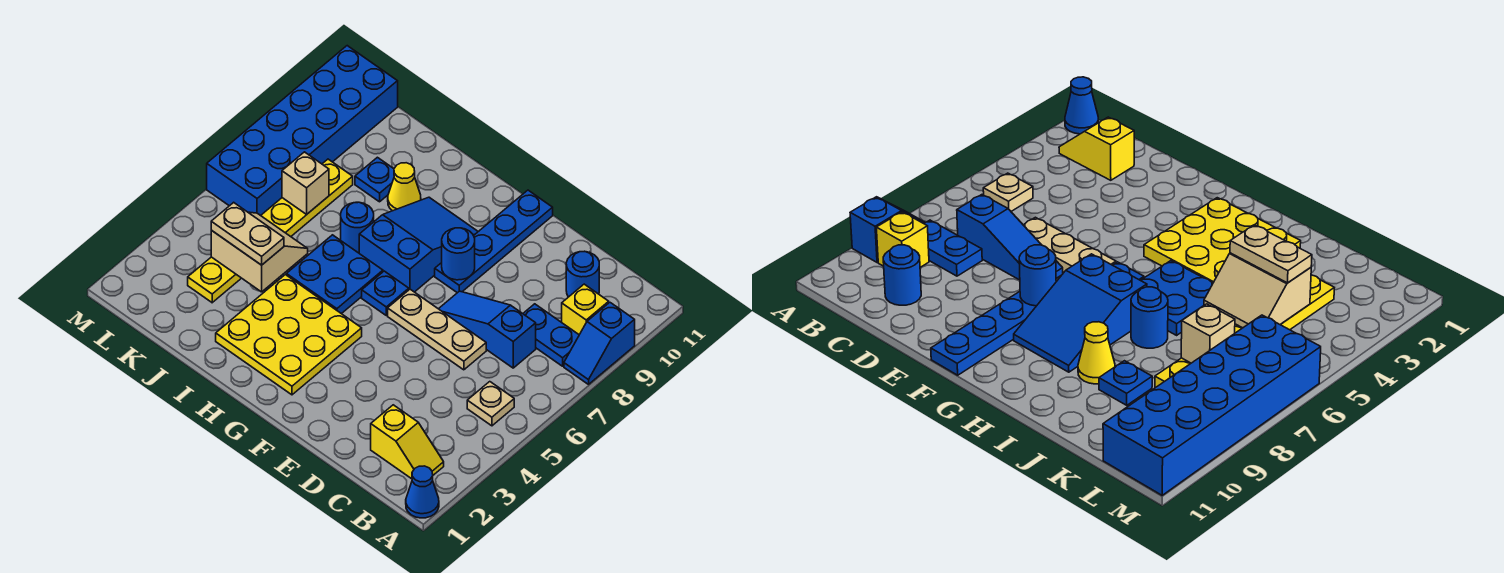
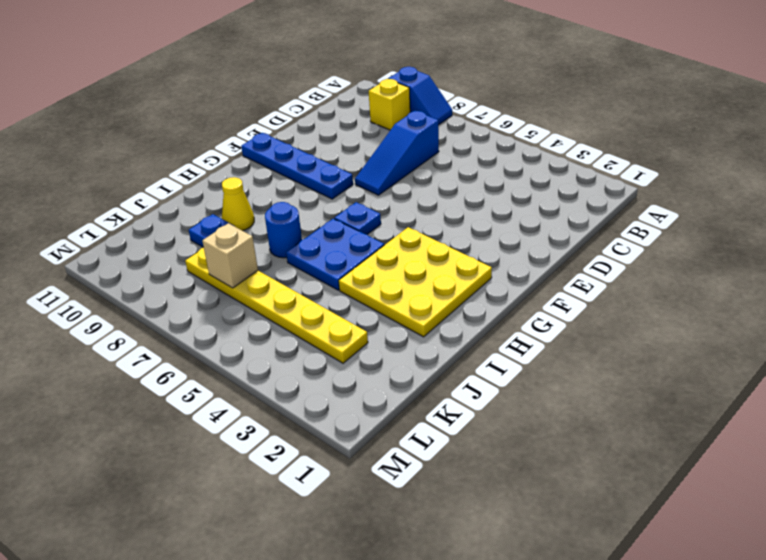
none -> blue cone A1 level 1
none -> yellow slope B2:C2 level 1 top C
none -> tan plate B5 level 1

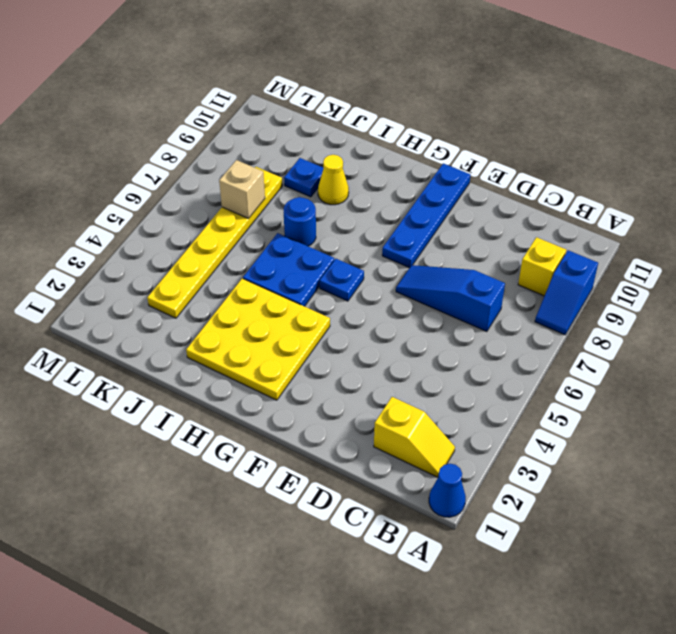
none -> tan plate B5 level 1
none -> blue plate B8:C8 level 1
none -> blue round brick C10 level 1

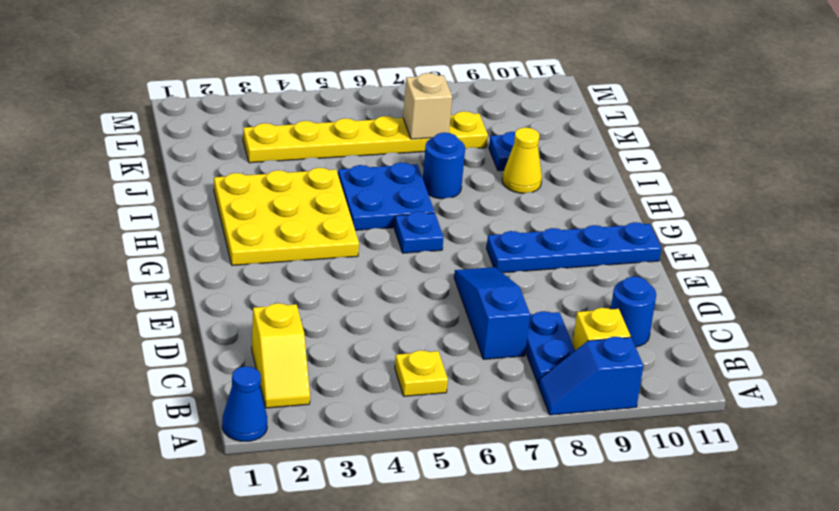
yellow plate B5 level 1 -> tan plate B5 level 1
none -> tan plate D6:F6 level 1
none -> blue slope G7:H9 level 1 top 7
none -> blue brick L6:M11 level 1

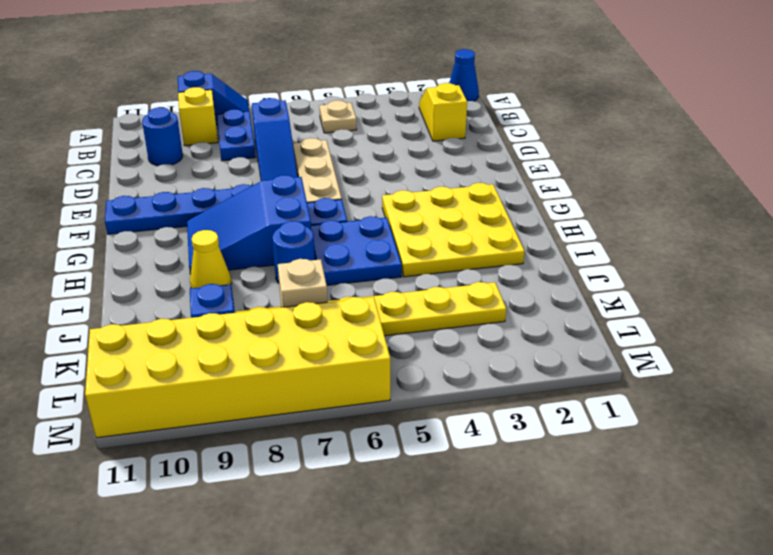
yellow brick L6:M11 level 1 -> blue brick L6:M11 level 1
none -> blue round brick F8 level 2
none -> tan slope J4:K5 level 2 top 4
none -> tan plate J4:K4 level 3

